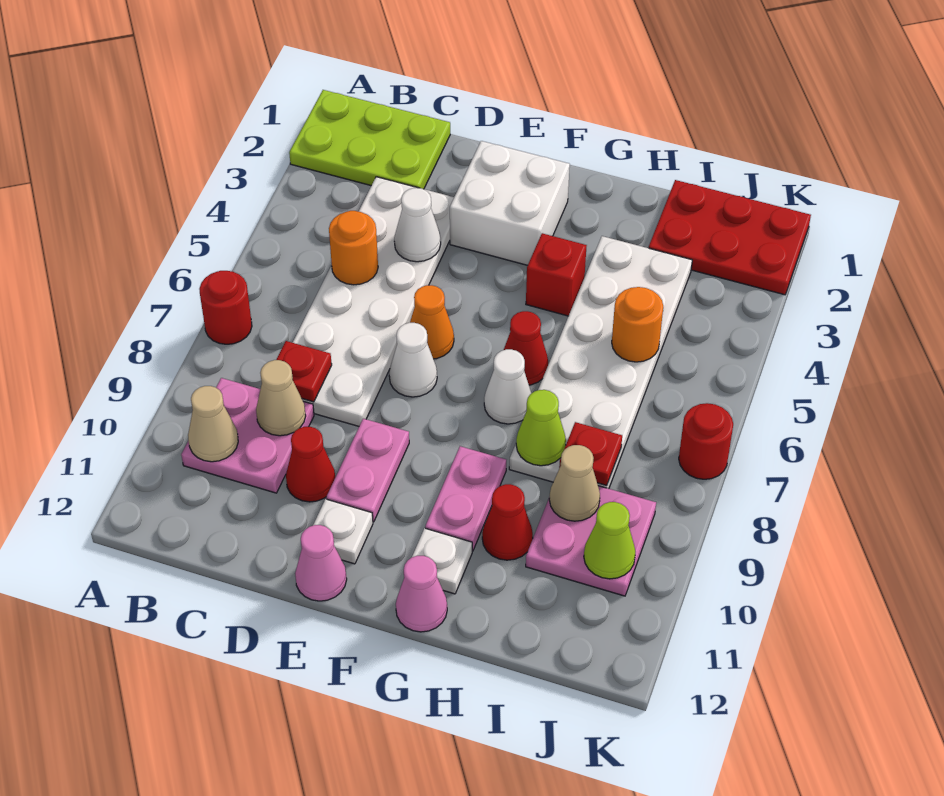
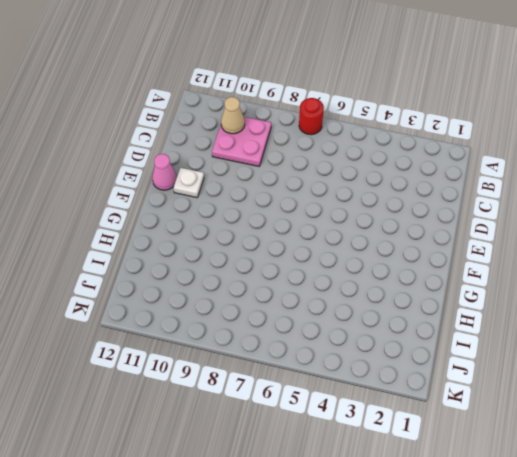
none -> lime plate A1:C2 level 1
none -> white plate C3:D8 level 1
none -> red cone D10 level 1
none -> white brick E2:F3 level 1

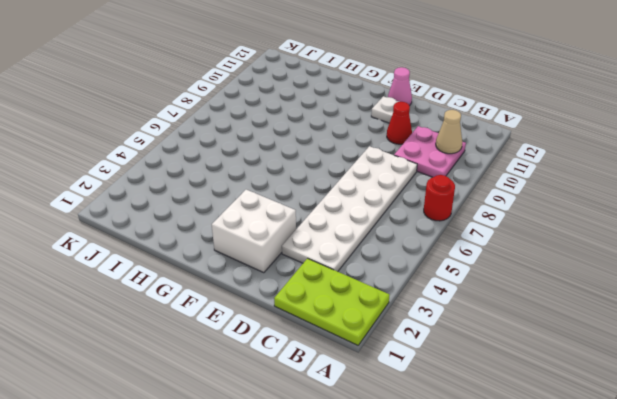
none -> orange cone E6 level 1
none -> white cone E7 level 1
none -> pink plate E9:E10 level 1
none -> red brick G4 level 1

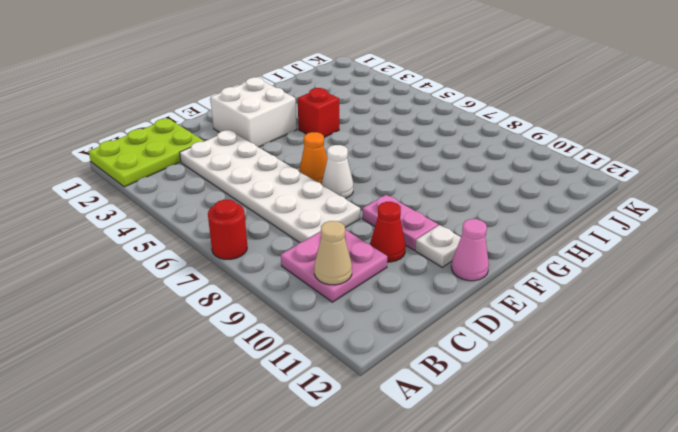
none -> red cone G6 level 1
none -> white cone G7 level 1
none -> pink plate G9:G10 level 1
none -> white plate G11 level 1

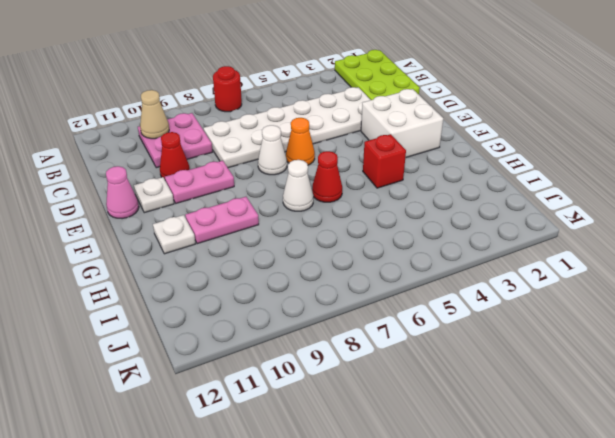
none -> pink cone G12 level 1
none -> white plate H3:I8 level 1
none -> red cone H10 level 1
none -> red plate I1:K2 level 1

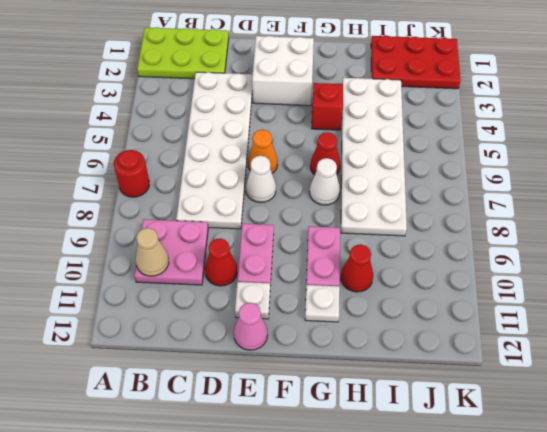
none -> pink cone G12 level 1
none -> pink plate I9:J10 level 1
none -> red round brick K7 level 1
none -> orange round brick C5 level 2

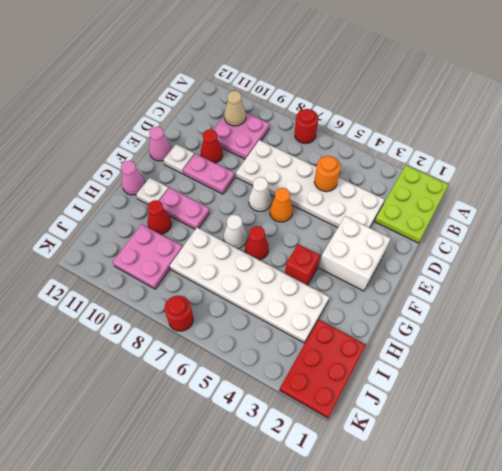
none -> red plate C8 level 2
none -> tan cone C9 level 2
none -> white cone D4 level 2
none -> lime cone H8 level 2

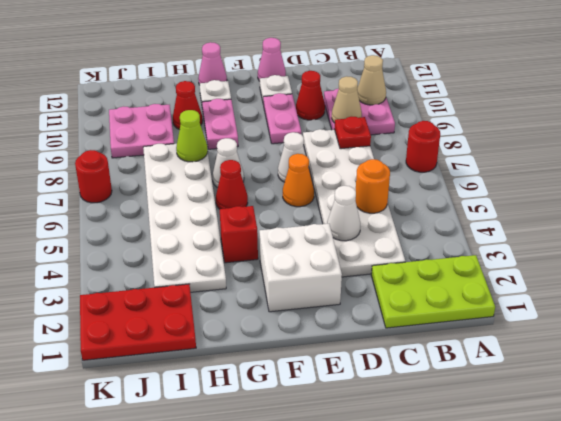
none -> orange round brick I5 level 2
none -> red plate I8 level 2
none -> tan cone I9 level 2
none -> lime cone J10 level 2

